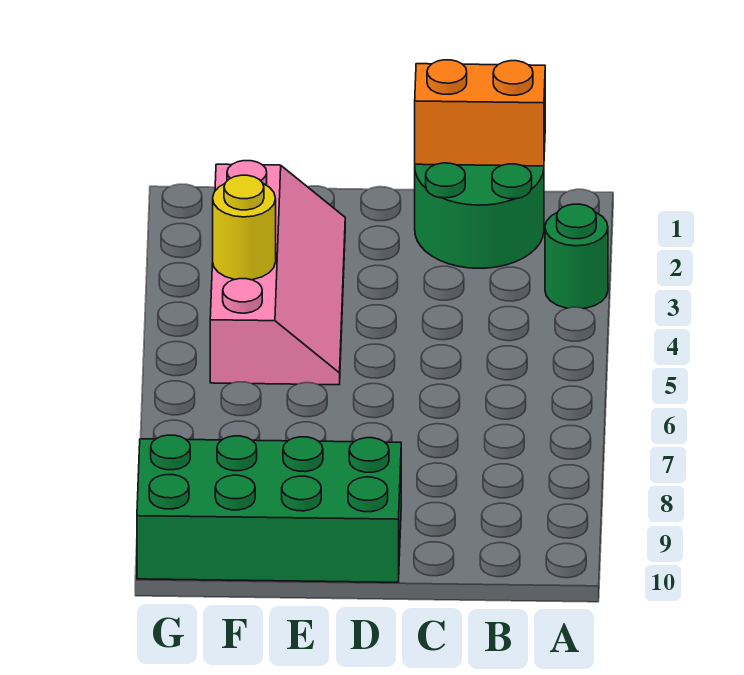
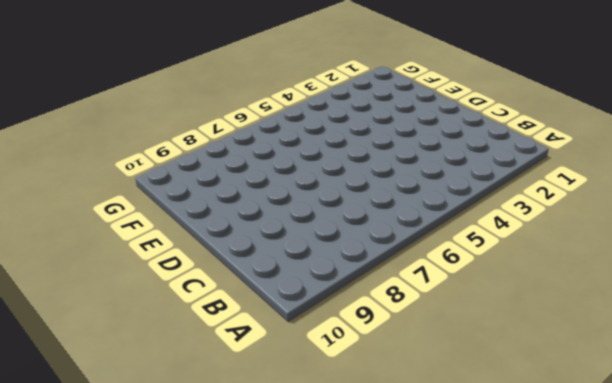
none -> green round brick A3 level 1
none -> green round brick B1:C2 level 1

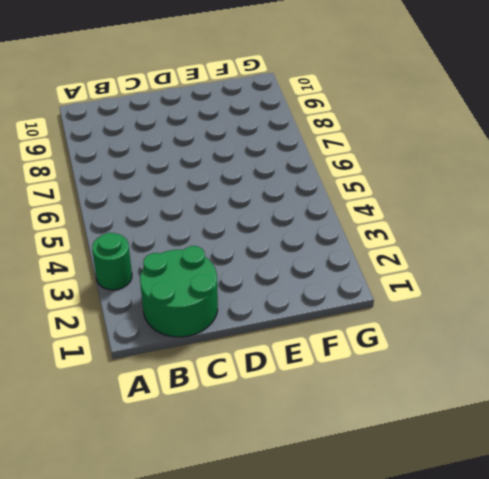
none -> green brick D9:G10 level 1
none -> pink slope E2:F5 level 1 top F

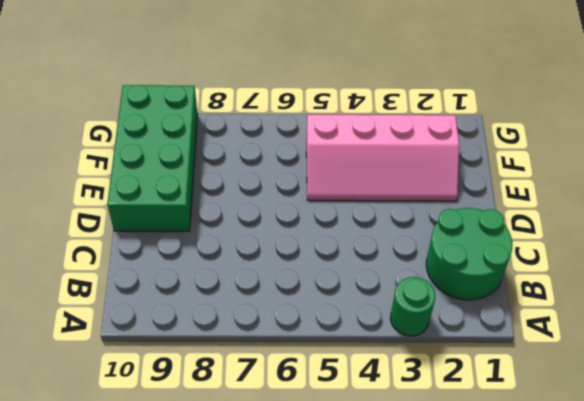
none -> orange brick B1:C1 level 2
none -> yellow round brick F4 level 2

